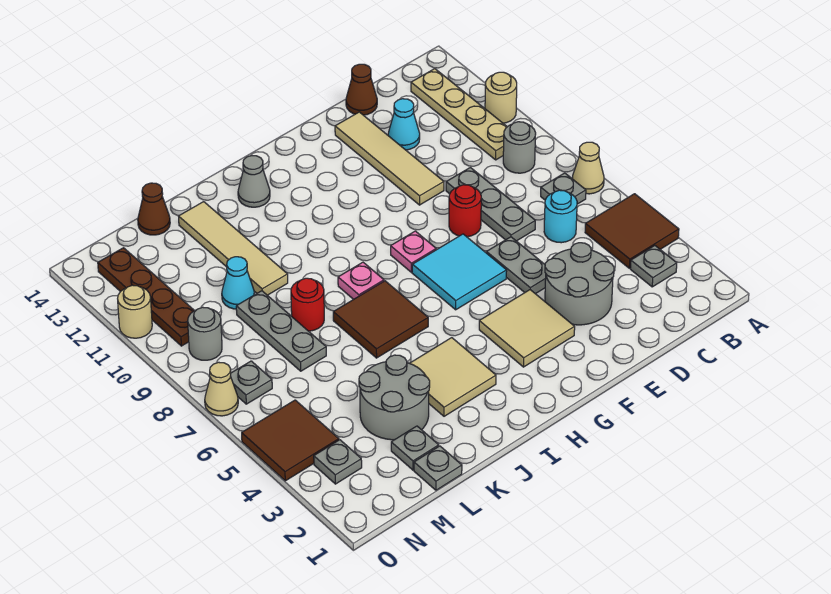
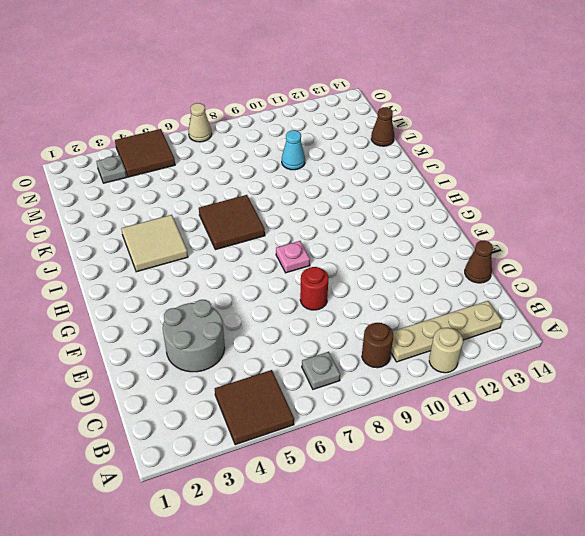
brown round brick B9 level 1 -> grey round brick B9 level 1
none -> tan cone A7 level 1
none -> grey plate B3 level 1
none -> cyan round brick C6 level 1
none -> grey plate D7:D9 level 1

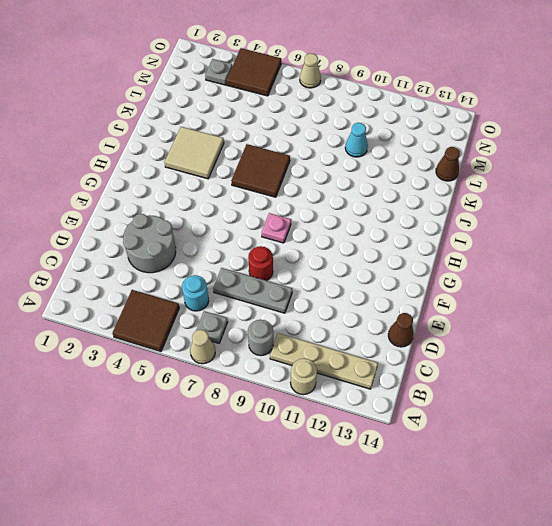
none -> grey plate B3 level 1
none -> cyan cone D12 level 1
none -> grey plate E5:E6 level 1
none -> tan tile E10:E13 level 1

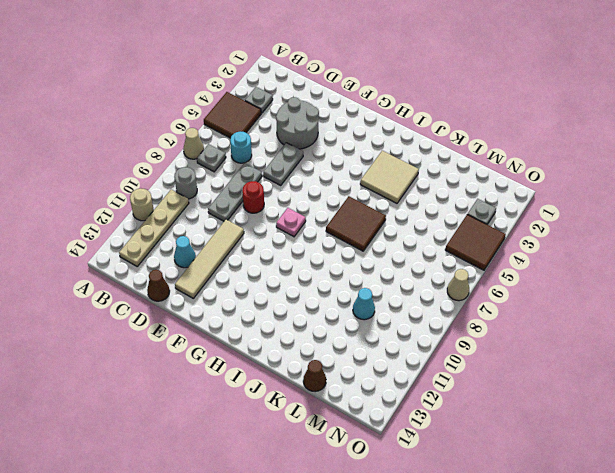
none -> tan tile F3:G4 level 1
none -> cyan tile F6:G7 level 1
none -> pink plate I8 level 1
none -> grey cone I13 level 1

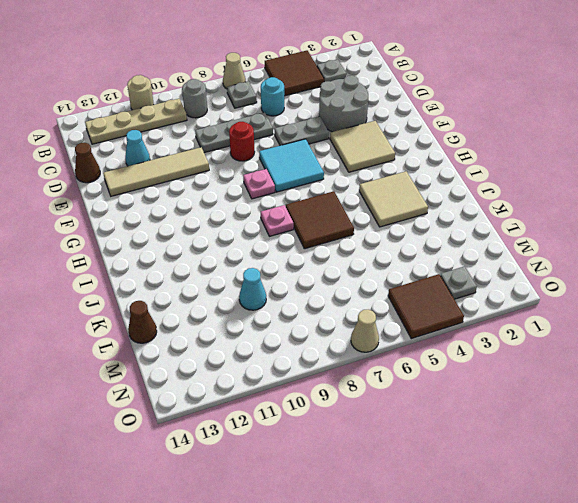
none -> grey cone I13 level 1
none -> grey round brick K3:L4 level 1
none -> red round brick K8 level 1
none -> tan tile K10:K13 level 1

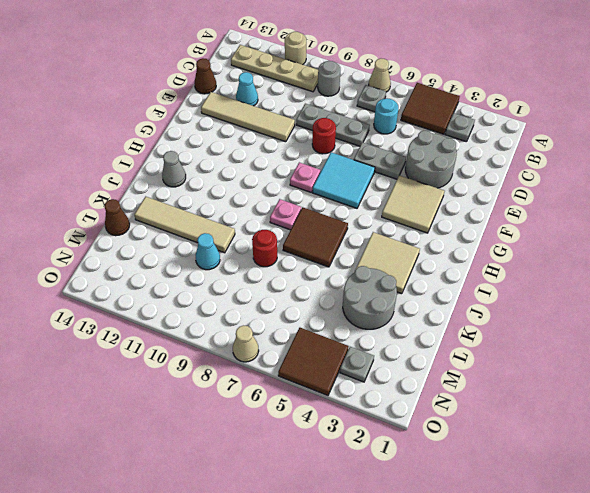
none -> grey plate L1 level 1
none -> grey plate L2 level 1
none -> grey plate L7:L9 level 1
none -> grey plate N7 level 1

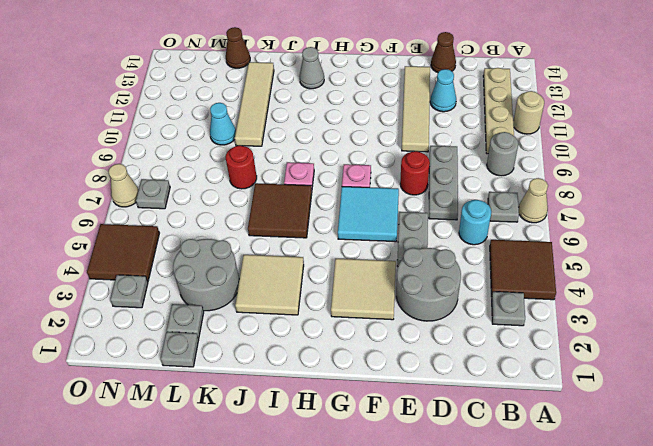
none -> grey plate L7:L9 level 1
none -> grey round brick N9 level 1
none -> brown plate N10:N13 level 1
none -> tan round brick O11 level 1

